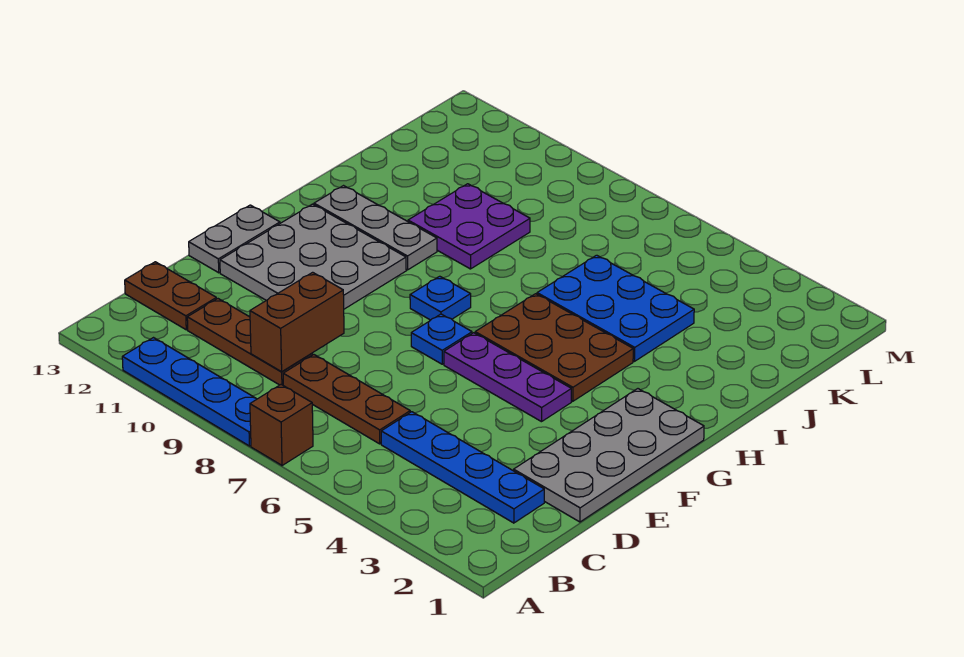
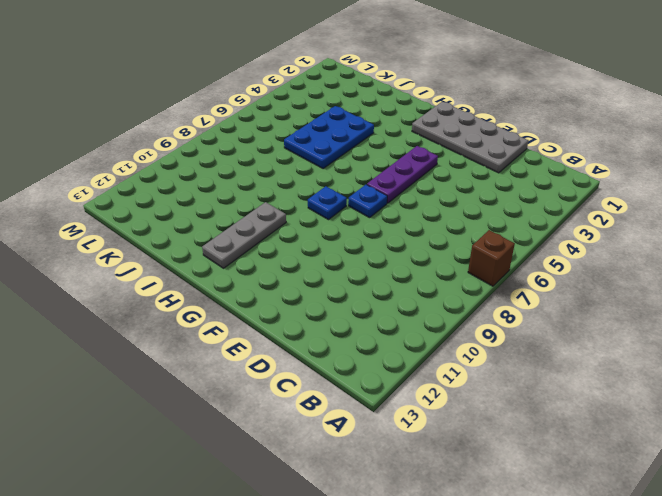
none -> blue plate A8:A11 level 1
none -> blue plate C2:C5 level 1
none -> brown plate C6:C8 level 1

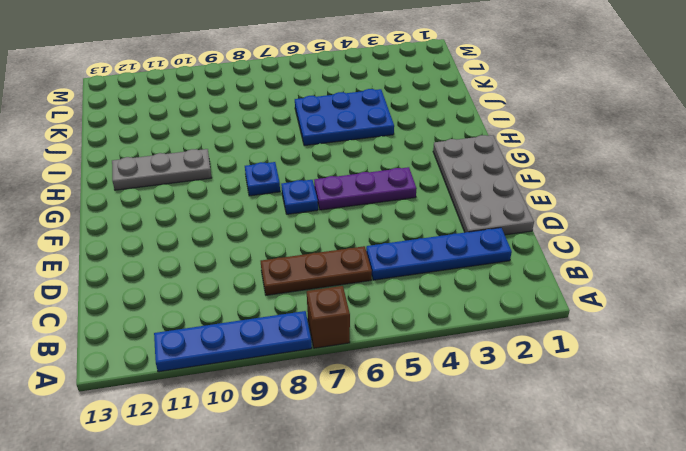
none -> brown plate C9:C11 level 1
none -> brown plate C12:C13 level 1
none -> grey plate E10:G12 level 1

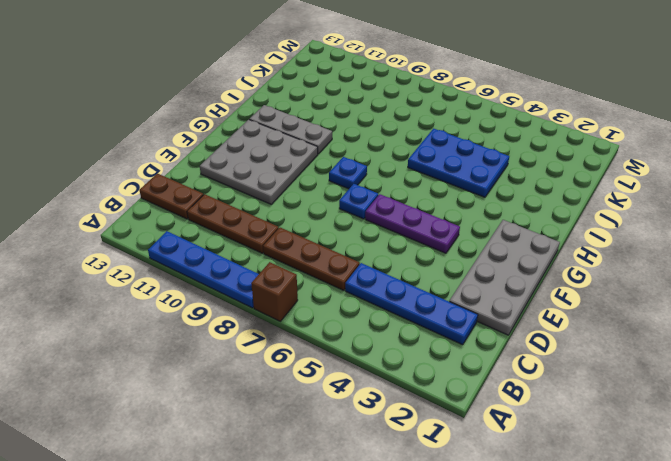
none -> grey plate E13:F13 level 1
none -> brown plate G4:H6 level 1
none -> purple plate I9:J10 level 1

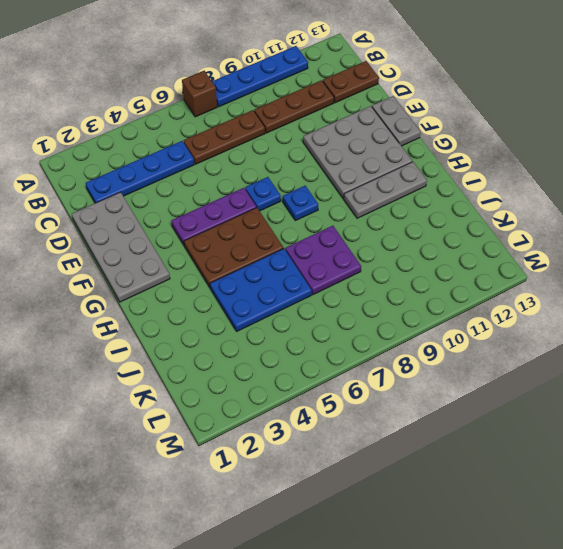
purple plate I7:J8 level 1 -> purple plate I9:J10 level 1
none -> brown brick C9:D9 level 2

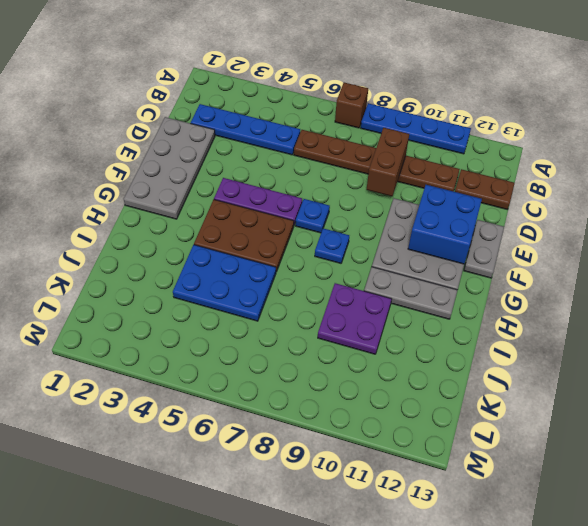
blue brick E11:F12 level 2 -> none

